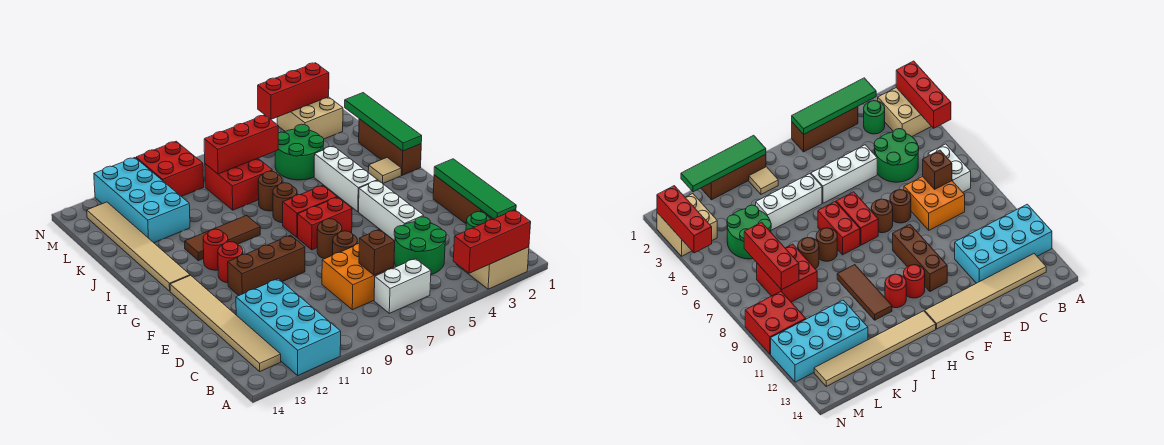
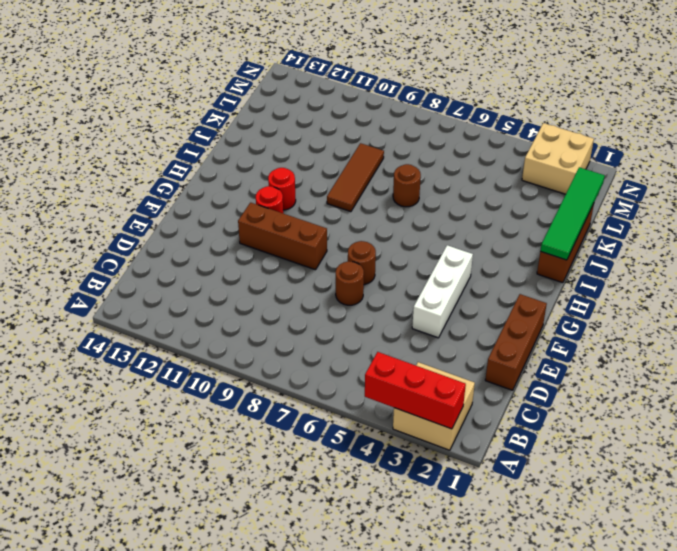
brown tile I9:K9 level 1 -> brown tile I9:I11 level 1
none -> cyan brick A11:D12 level 1
none -> white brick B6:B7 level 1
none -> tan tile B13:G13 level 1
none -> green round brick C2 level 1

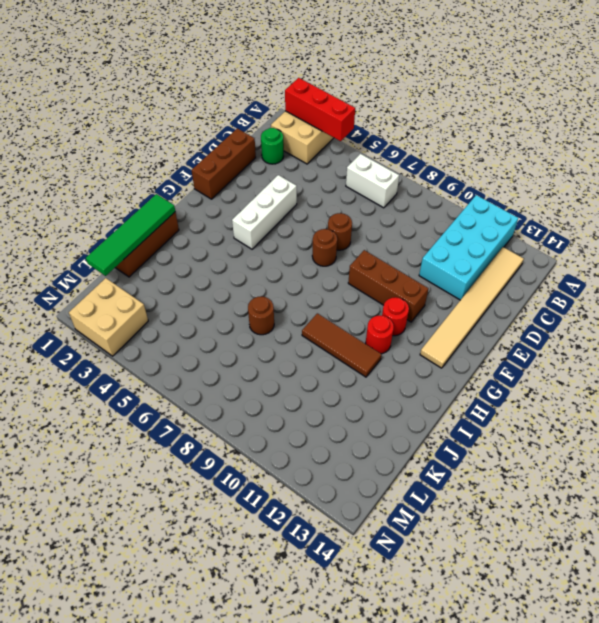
none -> green round brick C4:D5 level 1
none -> orange brick C7:D8 level 1
none -> red brick G6:G7 level 1
none -> white brick H4:J4 level 1

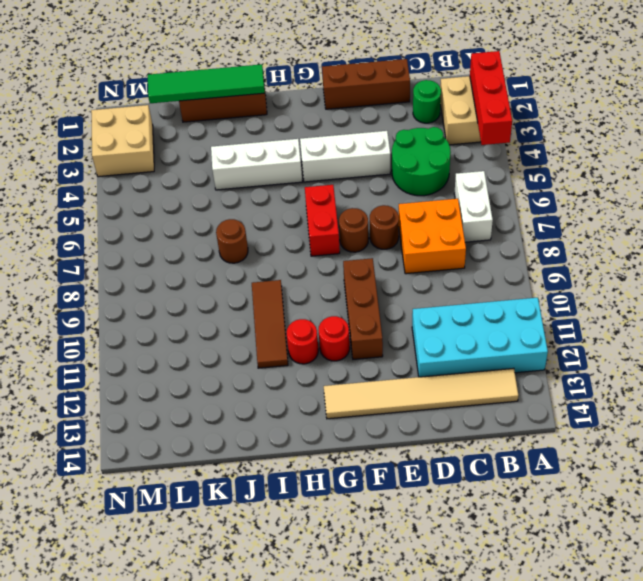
none -> red brick H6:H7 level 1
none -> tan tile H13:M13 level 1
none -> tan tile I2 level 1
none -> brown round brick I7 level 1

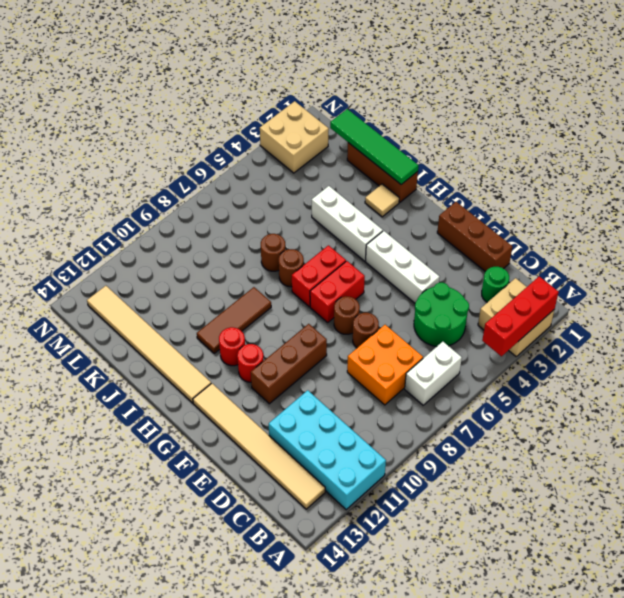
none -> green round brick K4:L5 level 1
none -> red brick K7:L8 level 1
none -> cyan brick K11:N12 level 1
none -> red brick M9:N10 level 1

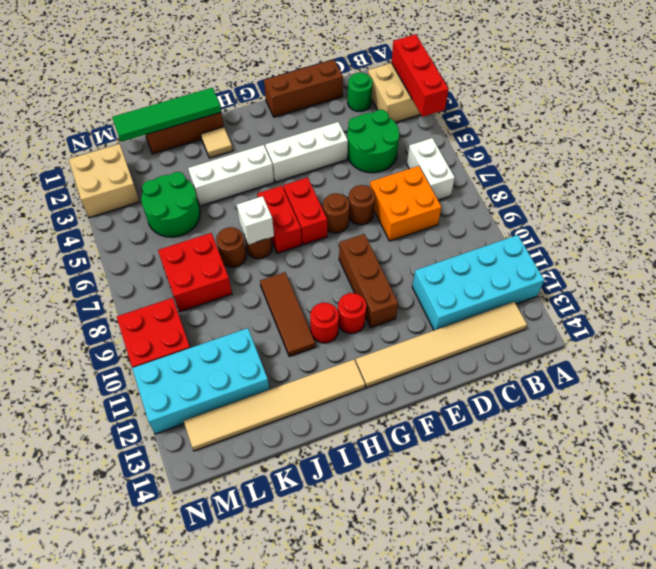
white brick I7 level 2 -> none
none -> green tile C1:F1 level 2
none -> brown brick C7 level 2
none -> red brick L6:L8 level 2
none -> red brick N2:N4 level 2

